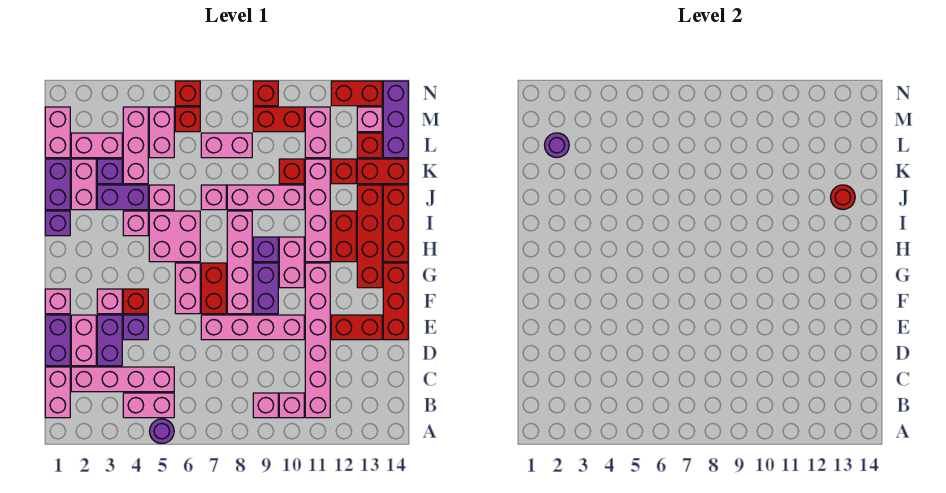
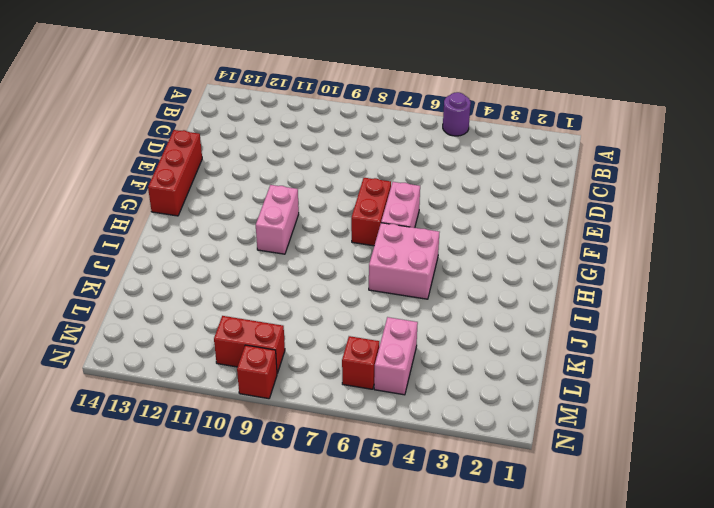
none -> pink brick B1:C1 level 1
none -> pink brick B4:B5 level 1
none -> pink brick B9 level 1
none -> pink brick B10 level 1

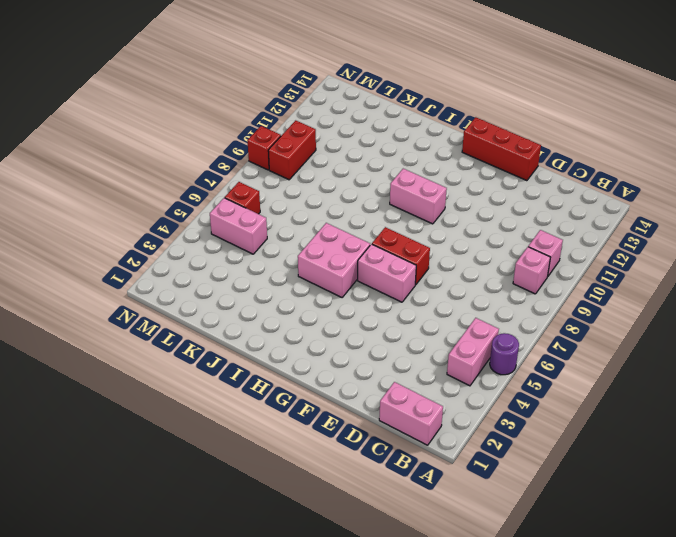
none -> pink brick B11:G11 level 1
none -> pink brick C2:C5 level 1
none -> purple brick D1:E1 level 1
none -> pink brick D2:E2 level 1

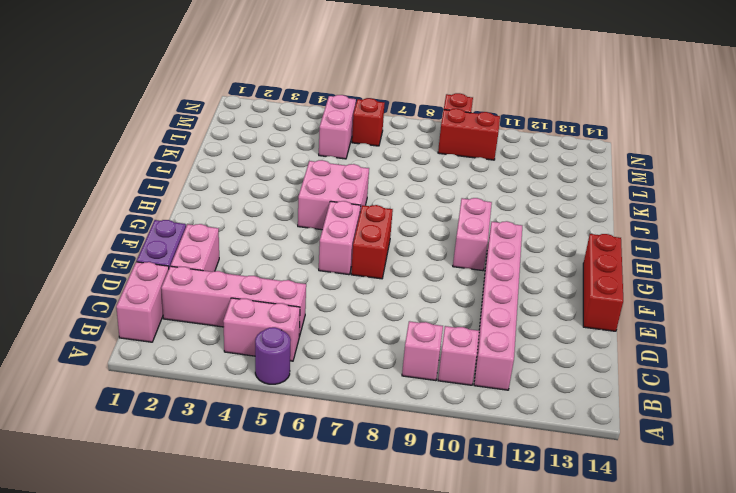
none -> purple brick D3:E3 level 1
none -> purple brick E4 level 1
none -> pink brick E7:E10 level 1
none -> red brick E12:E13 level 1

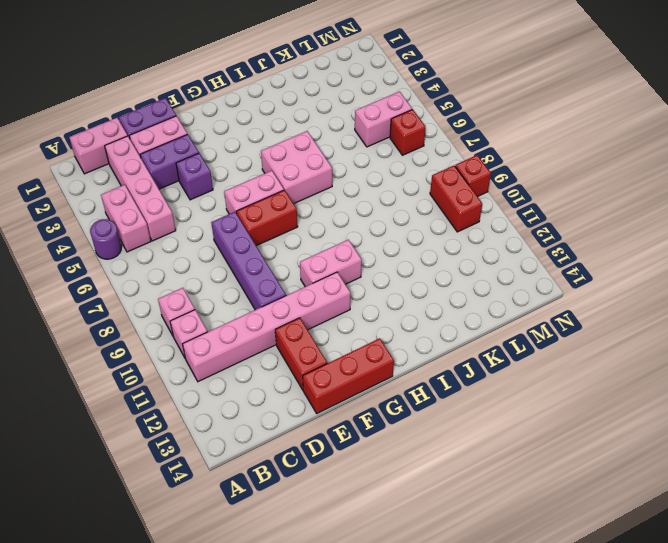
purple brick E7:E10 level 1 -> pink brick E7:E10 level 1
none -> pink brick F1 level 1
none -> pink brick F3 level 1
none -> red brick F4 level 1
none -> pink brick F8:I8 level 1

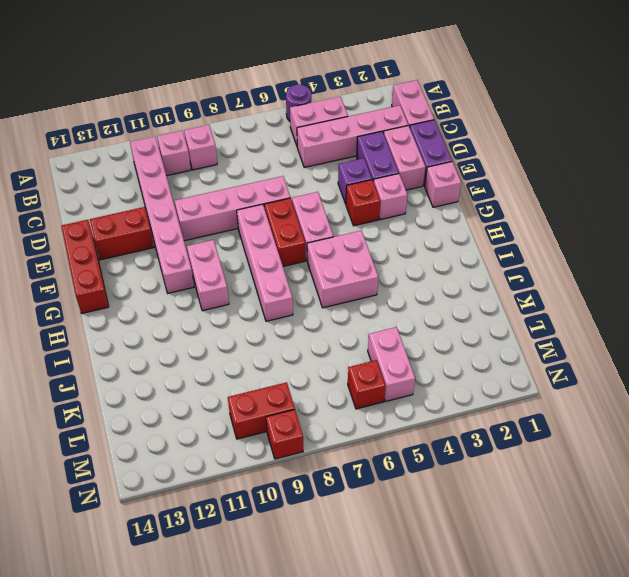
none -> purple brick F9:G9 level 1
none -> red brick G13:J13 level 1
none -> purple brick H9 level 1
none -> pink brick H11:K11 level 1

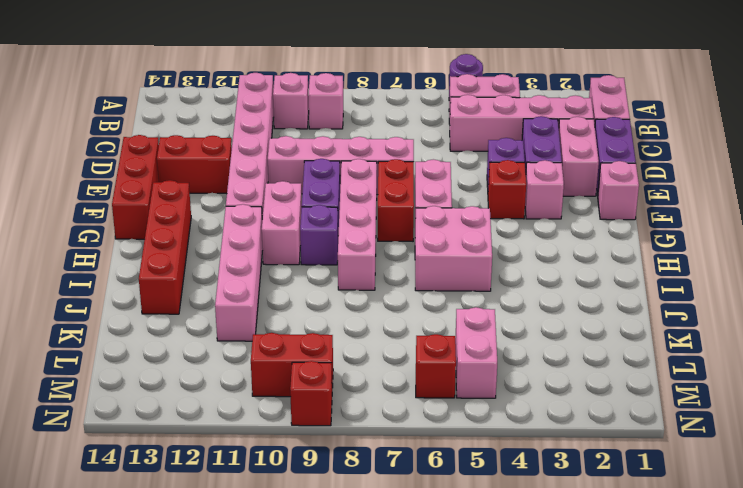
none -> red brick H12:I12 level 1
none -> red brick H14:J14 level 1
none -> purple brick I1 level 1
none -> pink brick I4 level 1

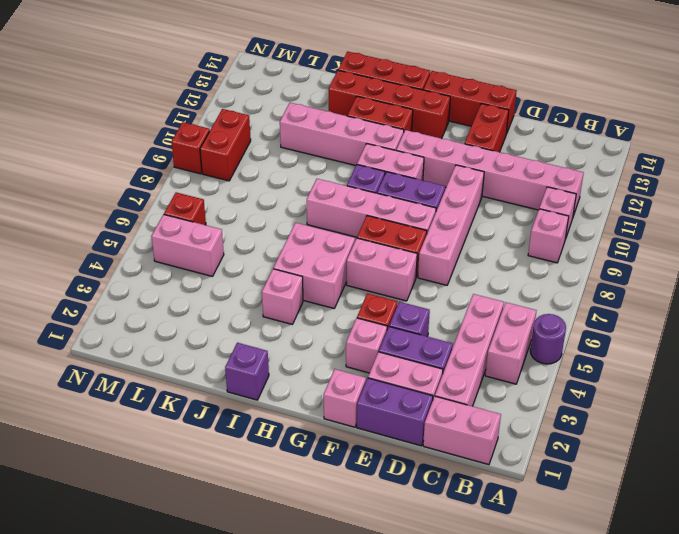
none -> purple brick J1:K1 level 1
none -> pink brick J2:K2 level 1
none -> purple brick J3:J4 level 1
none -> pink brick J5 level 1

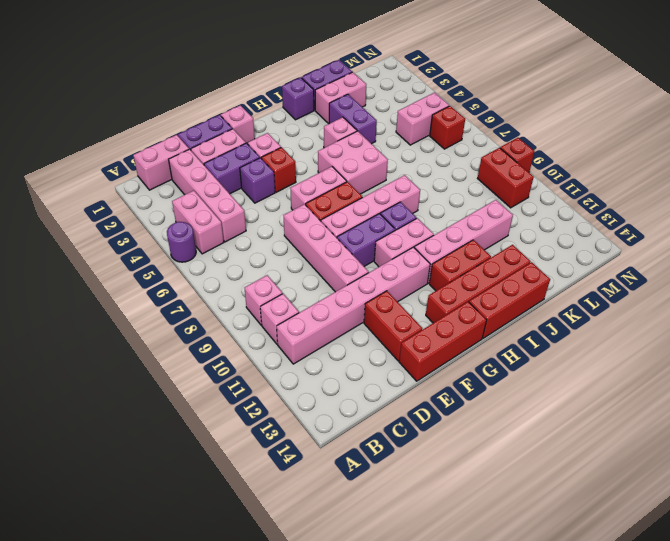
none -> pink brick J5 level 1
none -> pink brick J7 level 1
none -> pink brick J8:J10 level 1
none -> purple brick K3 level 1

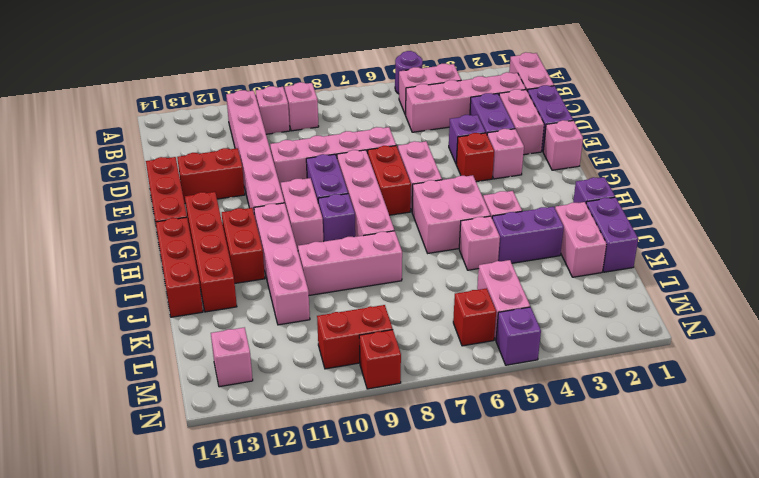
purple brick N5 level 1 -> purple brick K3 level 1
none -> pink brick J7 level 1
none -> pink brick K4:M4 level 1
none -> red brick K10 level 1
none -> red brick K12 level 1

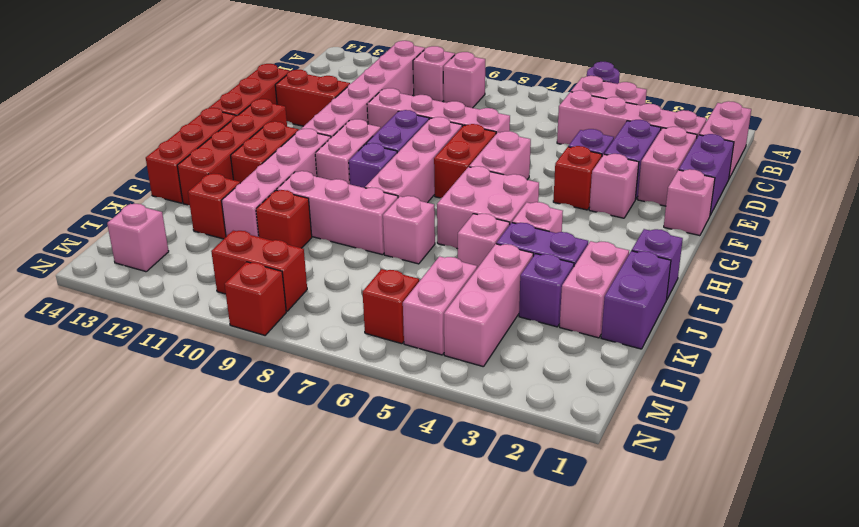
none -> red brick K13:K14 level 1
none -> pink brick L1:M1 level 1
none -> pink brick L2:L3 level 1
none -> pink brick L7:L8 level 1

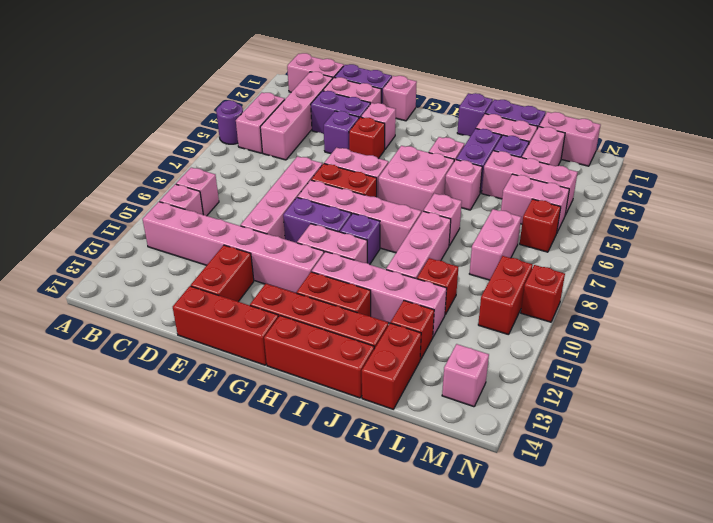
none -> pink brick L11:M11 level 1
none -> red brick L13 level 1
none -> purple brick L14:N14 level 1
none -> red brick N6 level 1

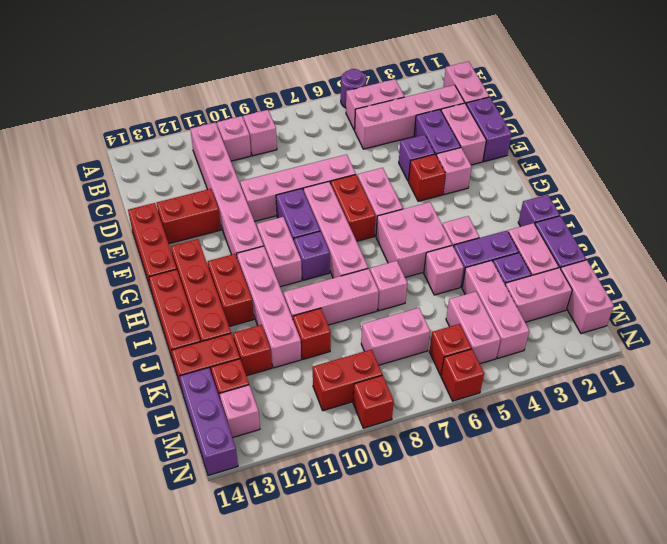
none -> pink brick F1 level 1
none -> pink brick L11:M11 level 1
none -> red brick N12:N13 level 1
none -> red round brick J13 level 2

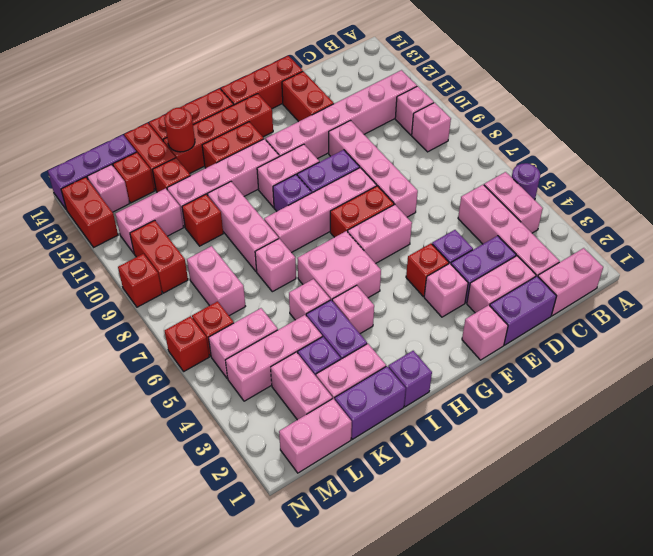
none -> purple round brick L2 level 2

